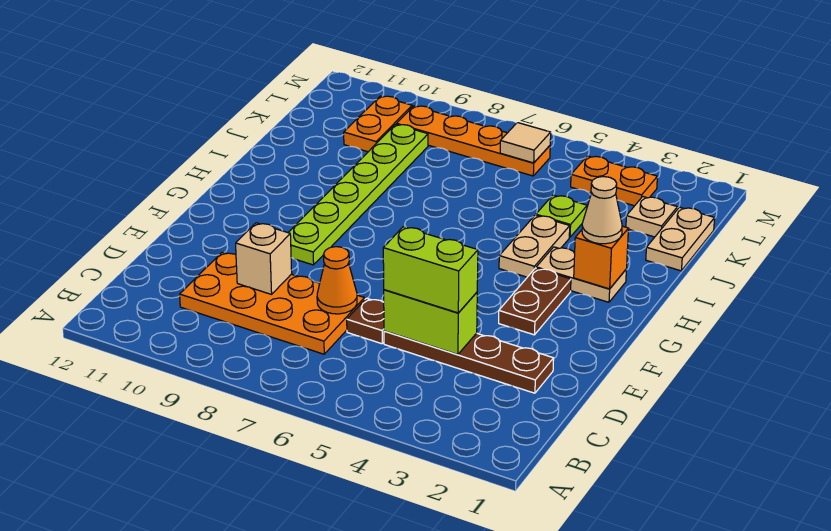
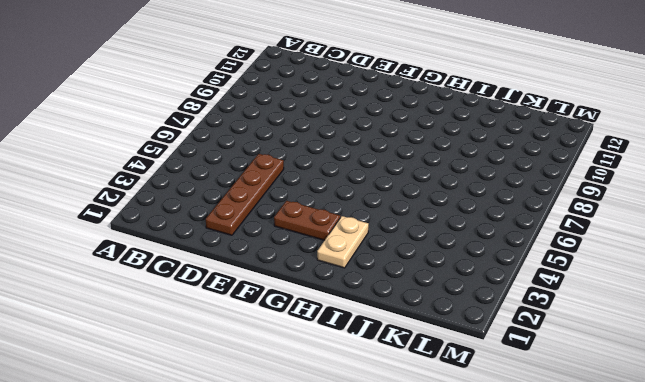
none -> orange plate C7:D10 level 1
none -> brown plate D6 level 1
none -> lime plate F9:K9 level 1

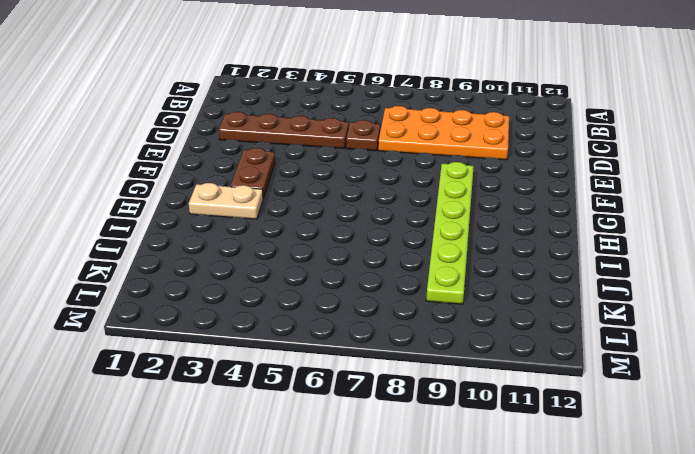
none -> tan plate H4:I4 level 1
none -> tan plate J1:K1 level 1
none -> lime plate J4 level 1

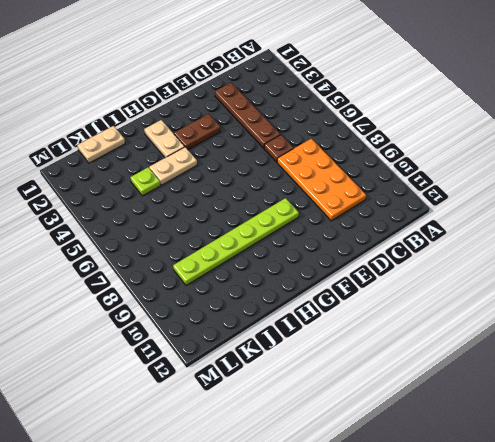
none -> tan plate K2 level 1
none -> orange plate K10:L10 level 1
none -> orange plate L3:L4 level 1

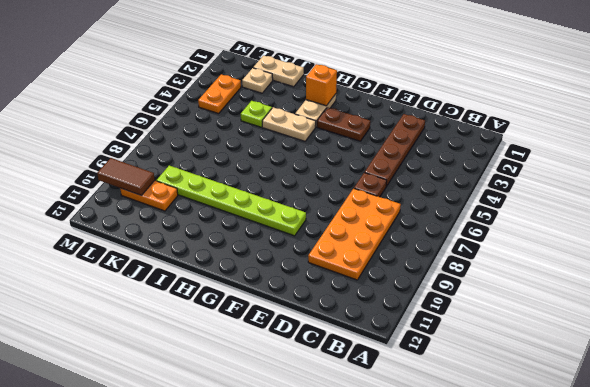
brown tile L10:M10 level 2 -> none
none -> orange plate L6:L9 level 1
none -> lime brick D4:D5 level 2
none -> orange cone D7 level 2

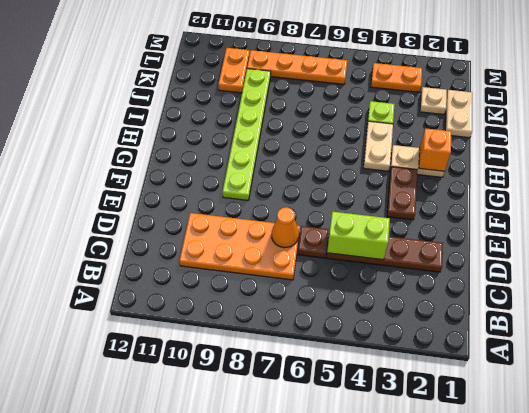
none -> tan brick D9 level 2
none -> tan tile L6 level 2
none -> lime brick D4:D5 level 3

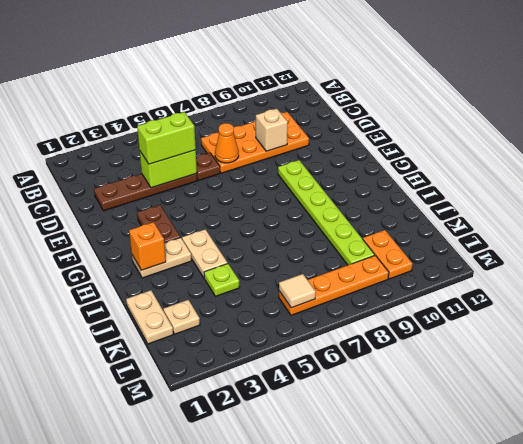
none -> orange plate L3:L4 level 1
none -> tan cone H2 level 3

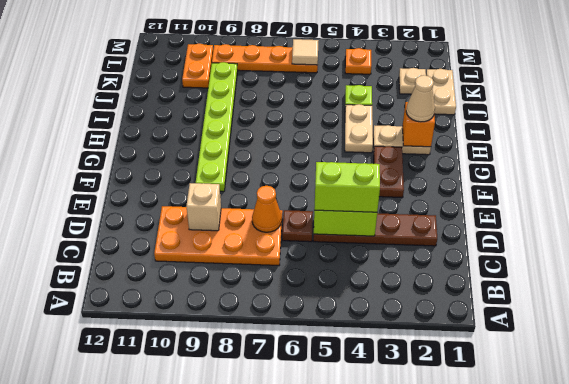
orange plate L4 level 1 -> orange plate L3:L4 level 1

